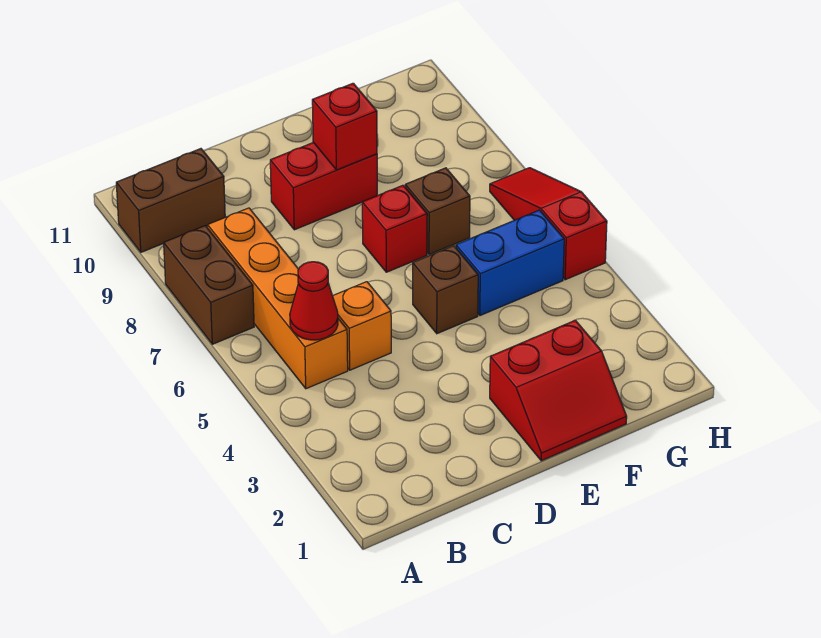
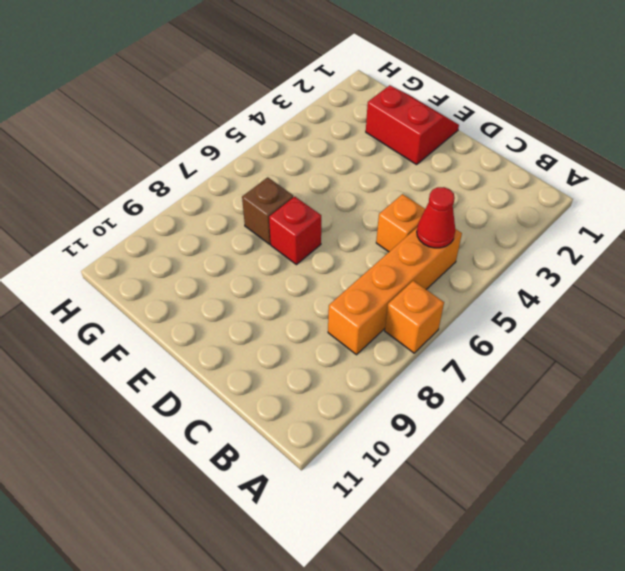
orange brick A7 level 1 -> brown brick A7:A8 level 1
none -> brown brick A10:B10 level 1
none -> red brick D9:E9 level 1
none -> brown brick E5 level 1

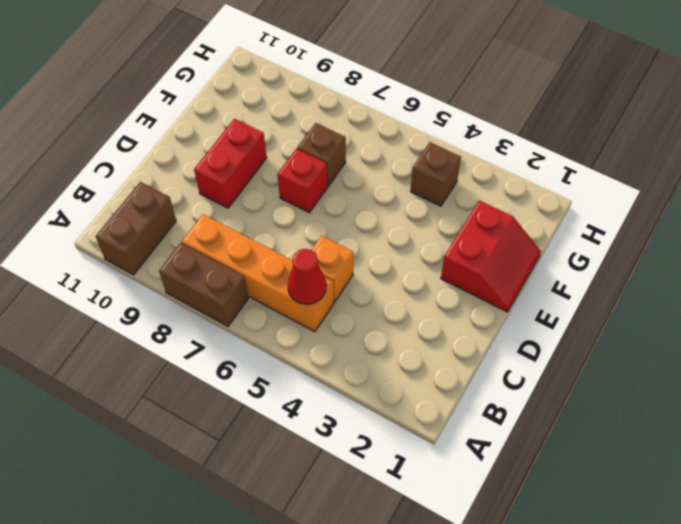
brown brick G4 level 1 -> brown brick E5 level 1
none -> blue brick F5:G5 level 1
none -> red slope H5:H7 level 1 top 5
none -> red brick E9 level 2

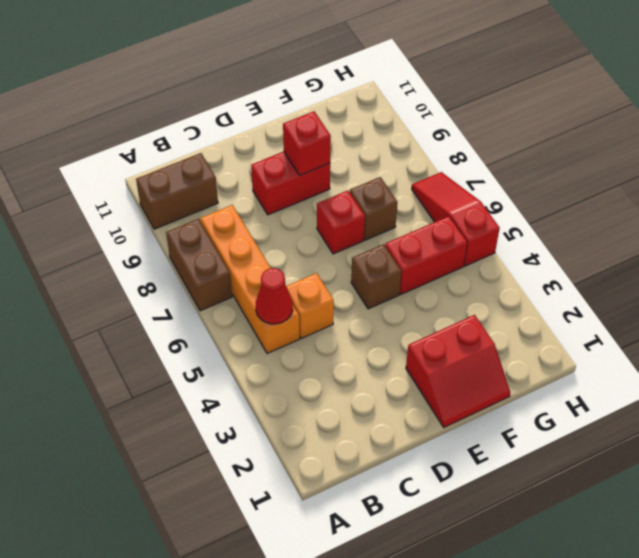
red brick F5:G5 level 1 -> blue brick F5:G5 level 1

